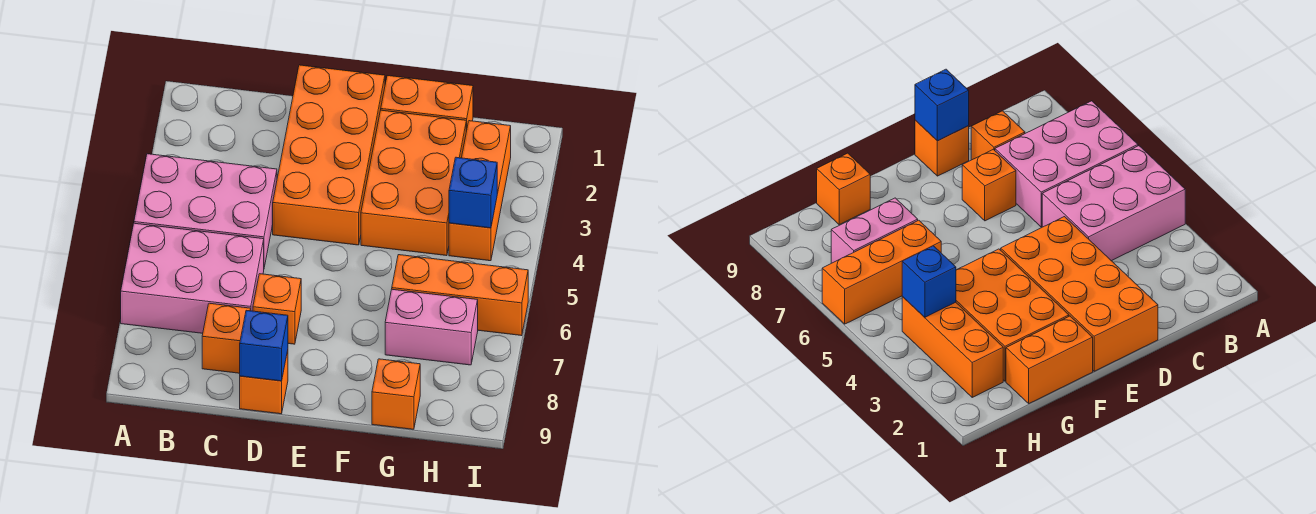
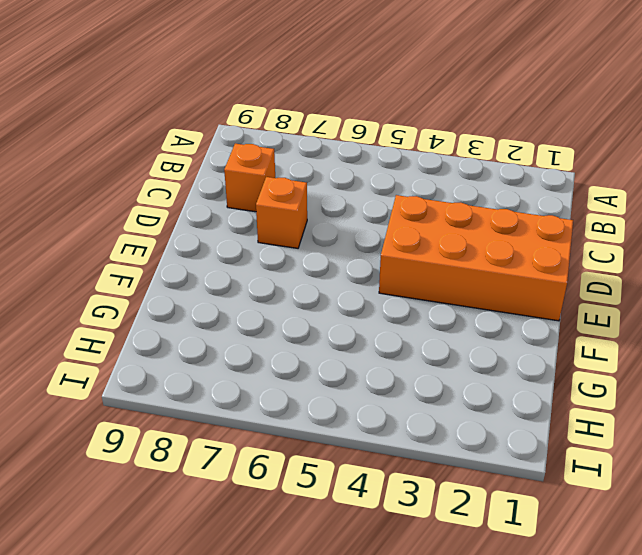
none -> pink brick A4:C5 level 1
none -> pink brick A6:C7 level 1
none -> orange brick D9 level 1

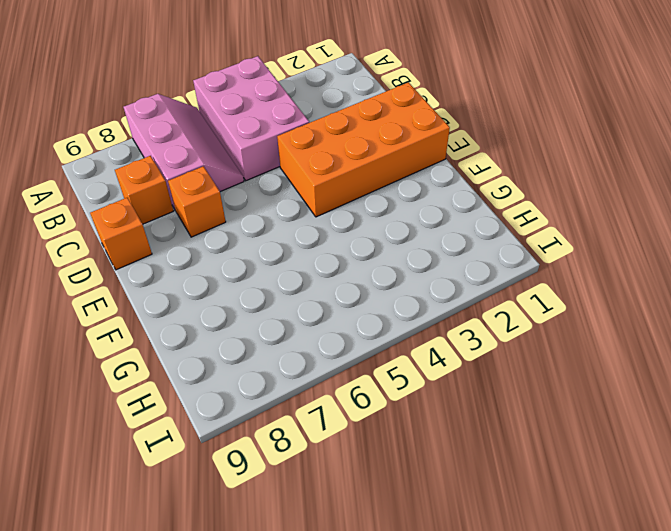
pink slope A6:C7 level 1 top 7 -> pink brick A6:C7 level 1
none -> orange brick F1:G1 level 1
none -> orange brick F2:G4 level 1
none -> orange brick G6:I6 level 1

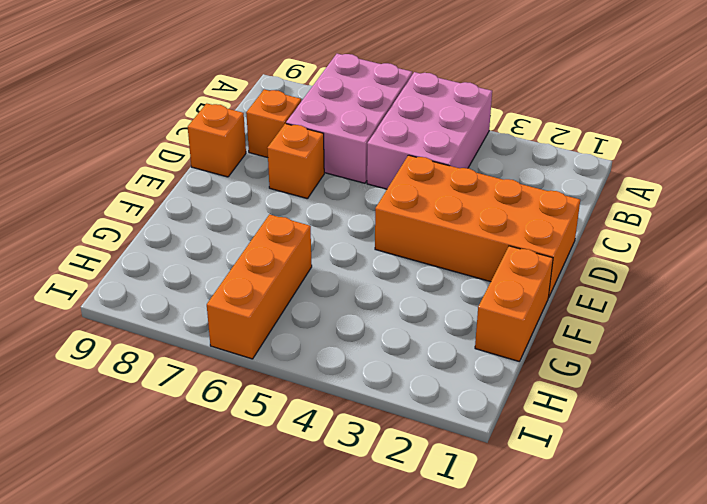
none -> orange brick F2:G4 level 1
none -> pink brick G7:H7 level 1
none -> orange brick G9 level 1

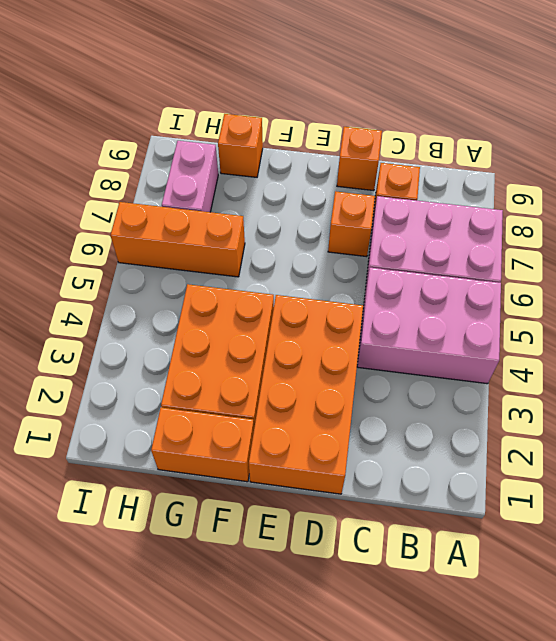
pink brick H7:H8 level 1 -> pink brick G7:H7 level 1
none -> orange brick H2:H4 level 1
none -> blue brick D9 level 2
none -> blue brick H4 level 2

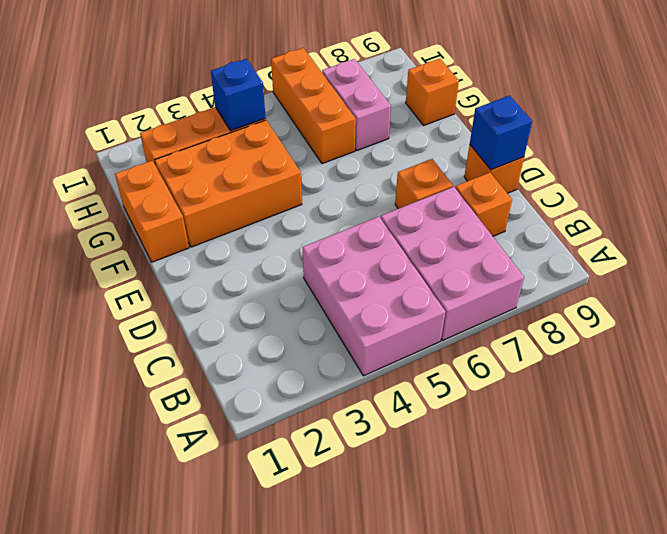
none -> orange brick D1:E4 level 1

